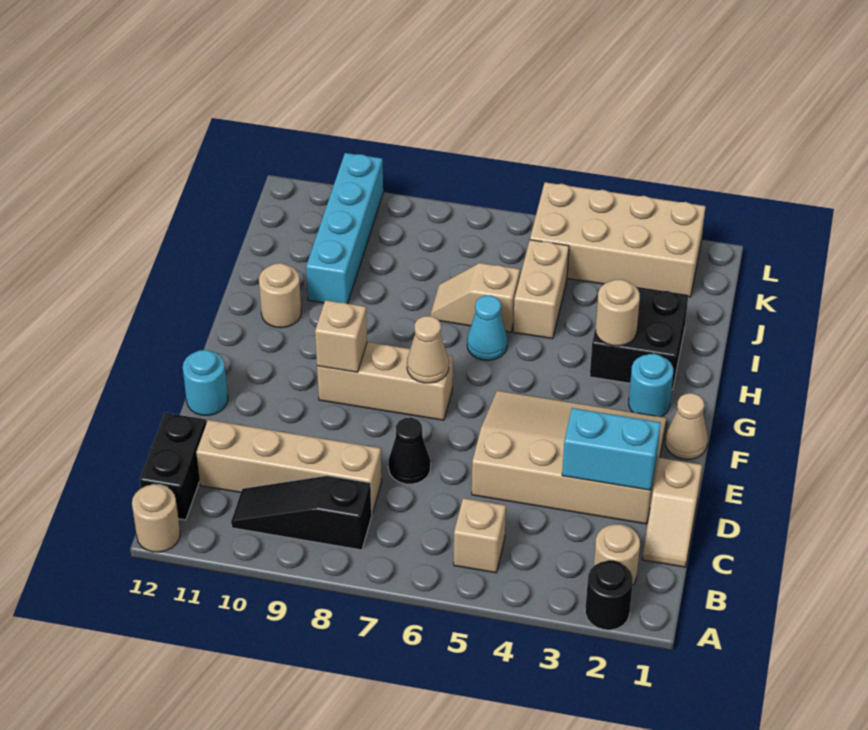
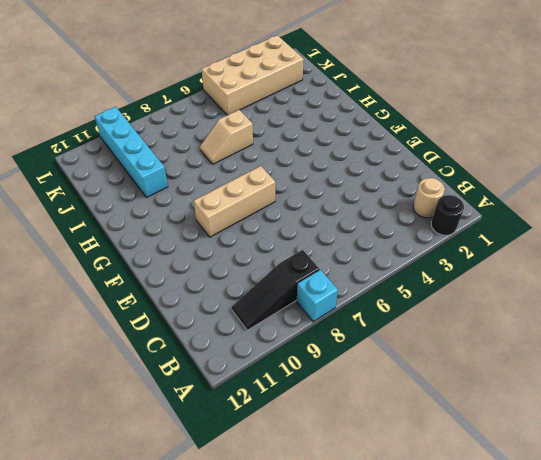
cyan brick A8 level 1 -> none
none -> tan round brick A12 level 1
none -> tan brick B5 level 1
none -> black brick B12:C12 level 1

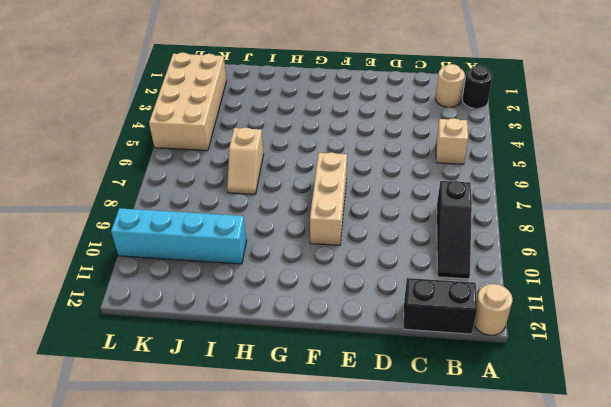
none -> tan slope C1:D1 level 1 top D
none -> tan brick C8:C11 level 1
none -> tan slope D2:F5 level 1 top D

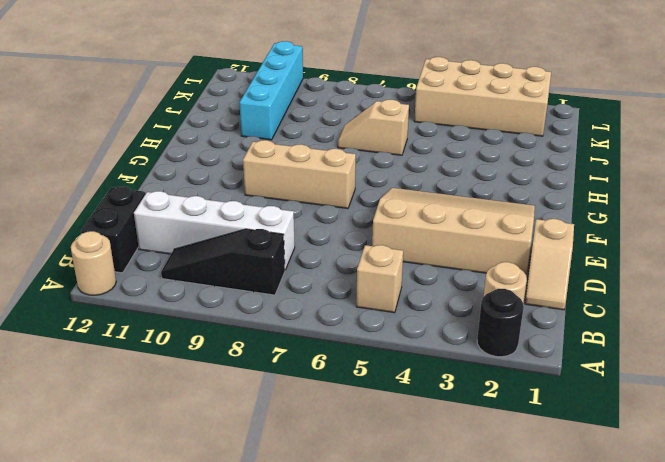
white brick C8:C11 level 1 -> tan brick C8:C11 level 1
none -> black cone D7 level 1
none -> cyan round brick E12 level 1
none -> tan cone F1 level 1

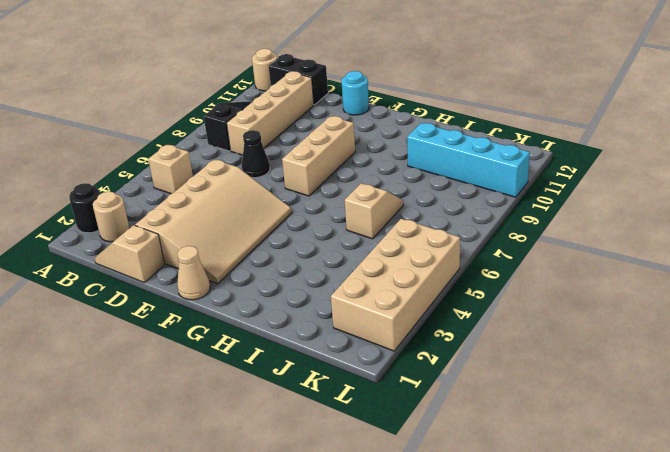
none -> cyan round brick G2 level 1
none -> black brick H2:I3 level 1
none -> cyan cone H6 level 1

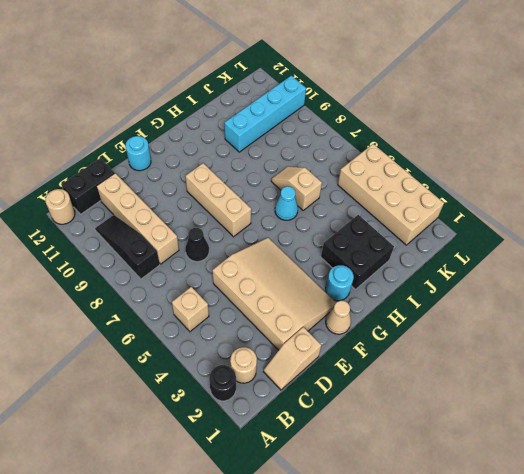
none -> tan round brick H11 level 1
none -> tan brick I5:J5 level 1
none -> cyan brick D2:D3 level 2

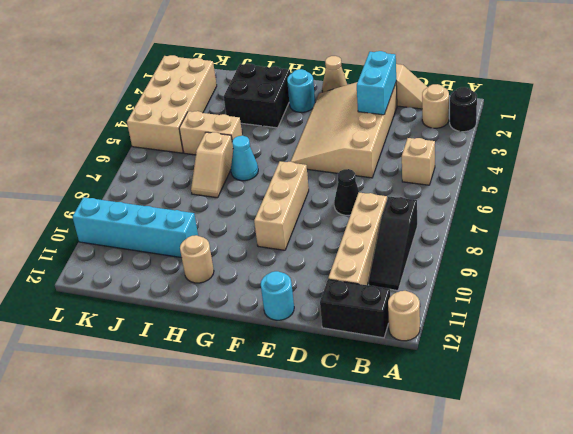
none -> tan cone F7 level 2
none -> tan brick F9 level 2
none -> tan round brick H3 level 2

